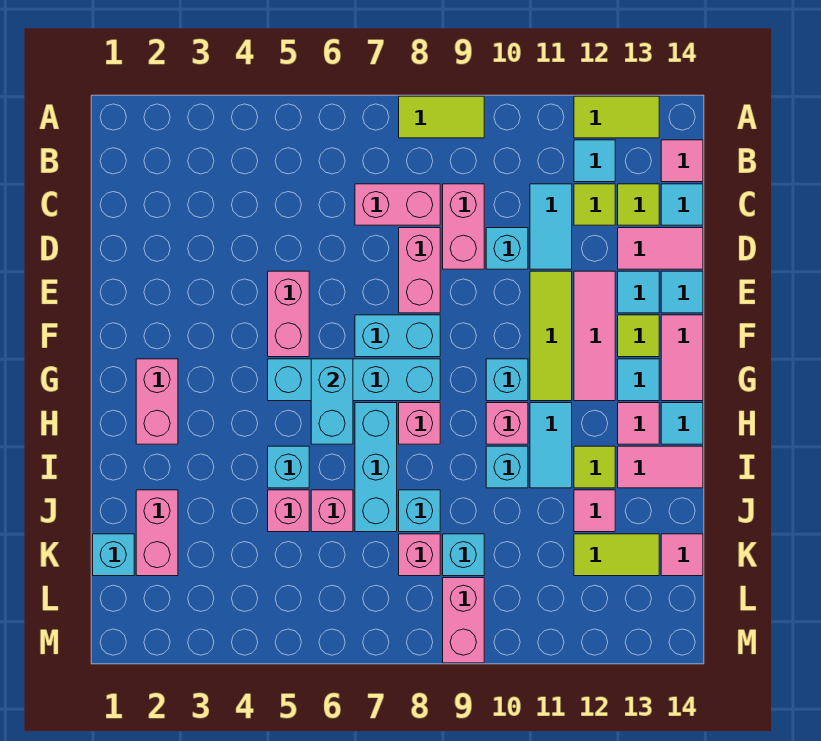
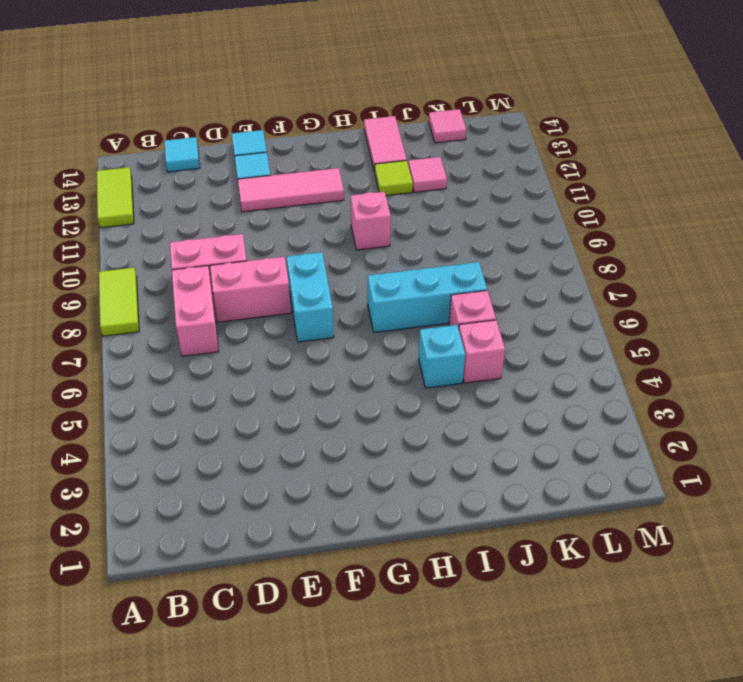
none -> cyan tile B12 level 1
none -> pink tile B14 level 1
none -> cyan tile C11:D11 level 1
none -> lime tile C12 level 1

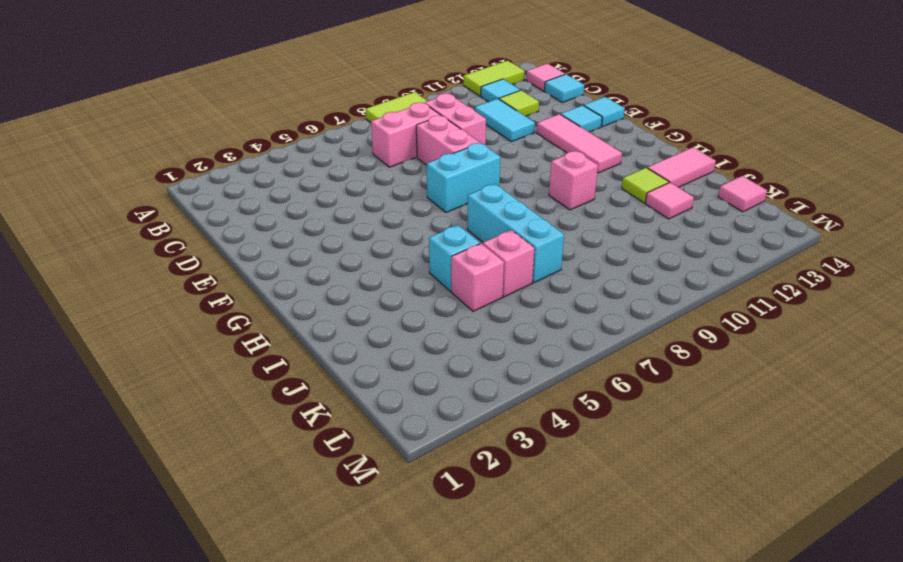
none -> lime tile C13 level 1
none -> cyan brick D10 level 1
none -> pink tile D13:D14 level 1
none -> pink brick E5:F5 level 1

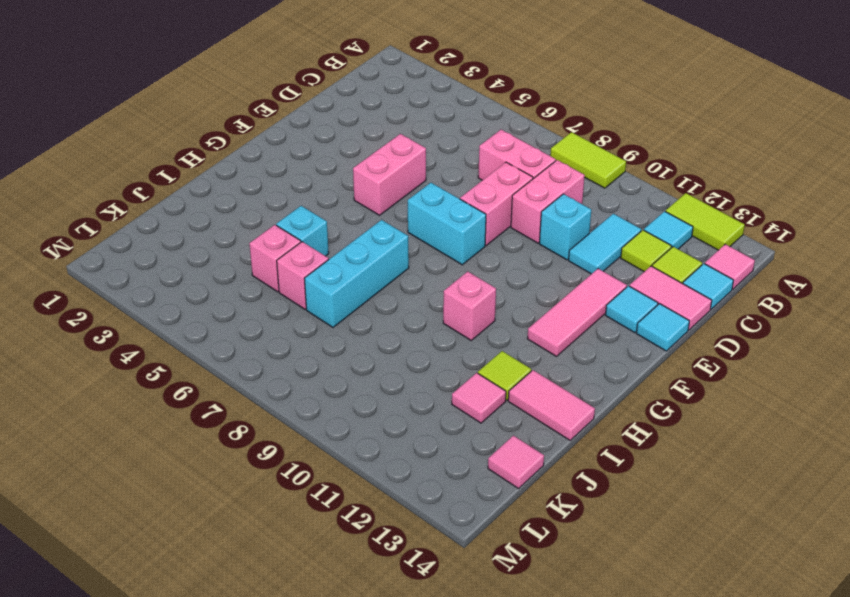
none -> lime tile E11:G11 level 1
none -> lime tile F13 level 1
none -> pink tile F14:G14 level 1
none -> pink brick G2:H2 level 1

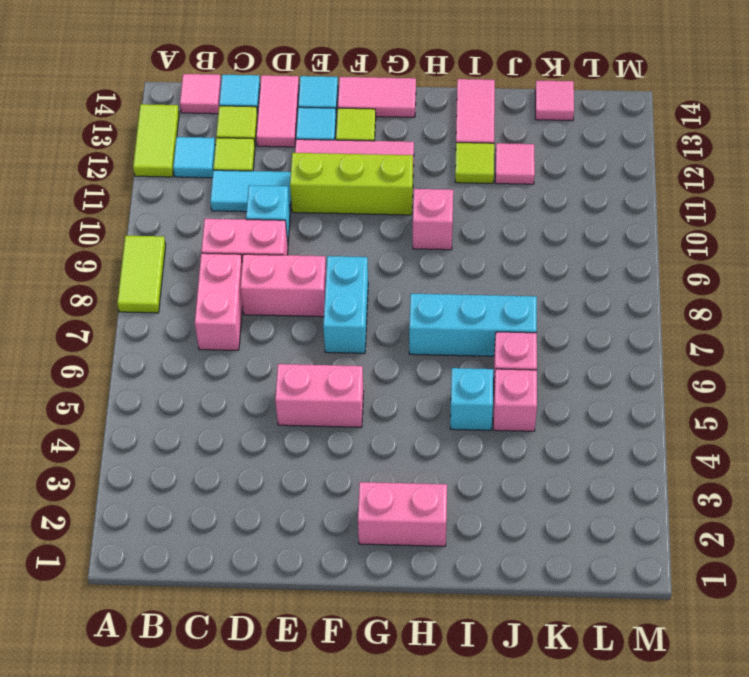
lime brick E11:G11 level 1 -> lime tile E11:G11 level 1
none -> cyan brick G5:G8 level 1
none -> cyan brick G10 level 1
none -> cyan tile G13 level 1
none -> pink brick H8 level 1

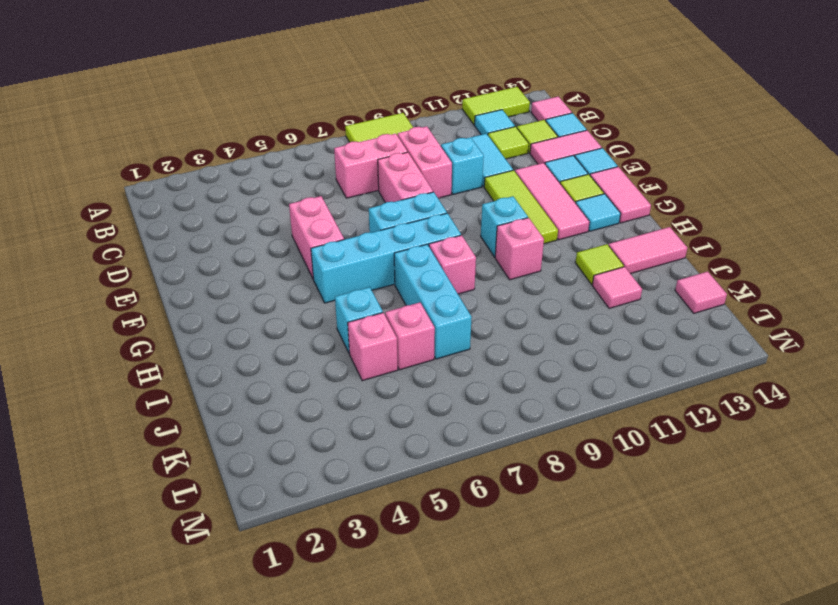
none -> pink brick G2:H2 level 1
none -> cyan tile H11:I11 level 1
none -> pink tile H13 level 1
none -> cyan tile H14 level 1

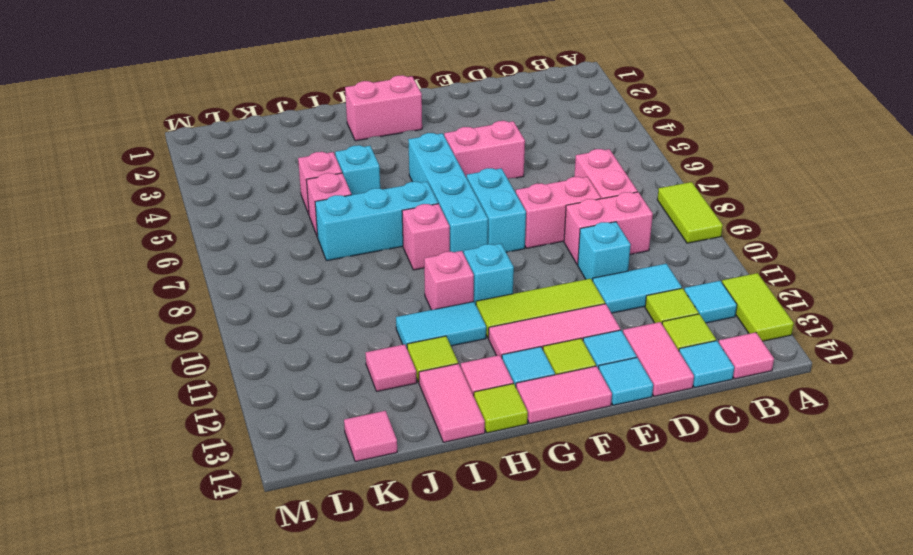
lime tile H14 level 1 -> cyan tile H14 level 1
none -> cyan brick I10 level 1
none -> pink brick J2:K2 level 1
none -> cyan brick J8 level 1
none -> cyan brick K1 level 1

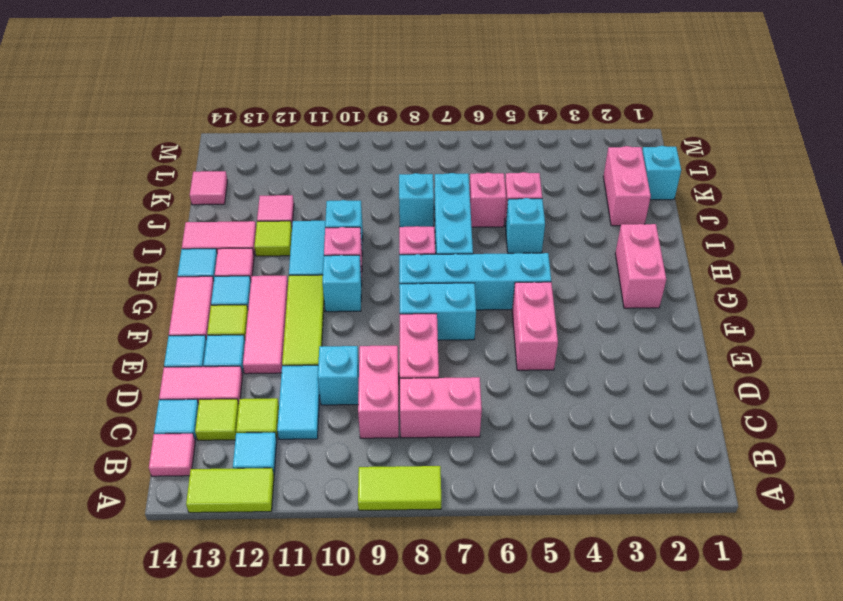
none -> pink brick K8 level 1
none -> cyan brick K9 level 1
none -> lime tile K12:K13 level 1
none -> pink brick L9:M9 level 1

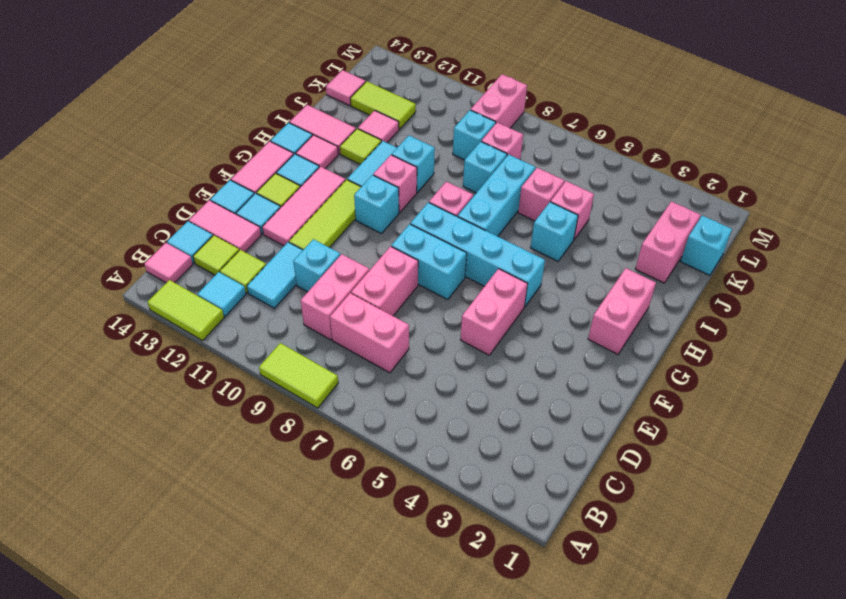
none -> cyan brick G6:H6 level 2

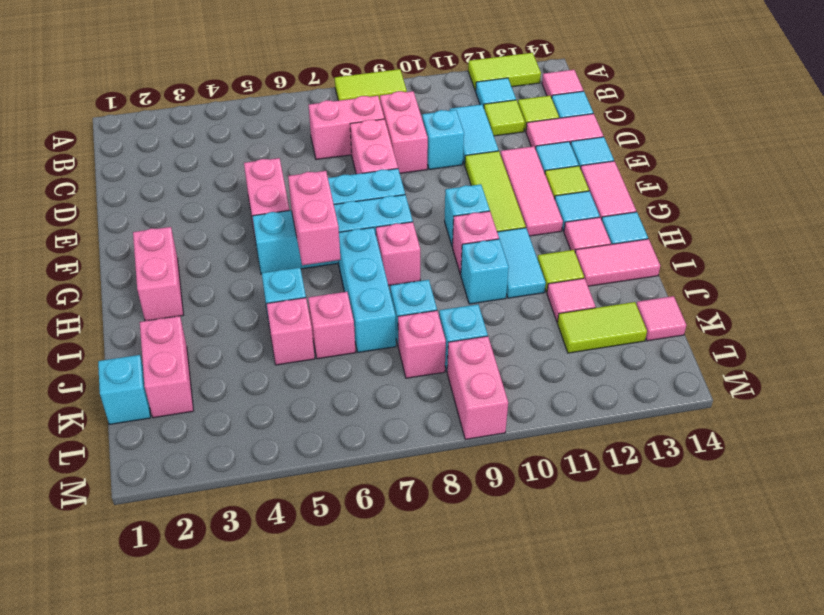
pink brick G6:H6 level 2 -> cyan brick G6:H6 level 2

